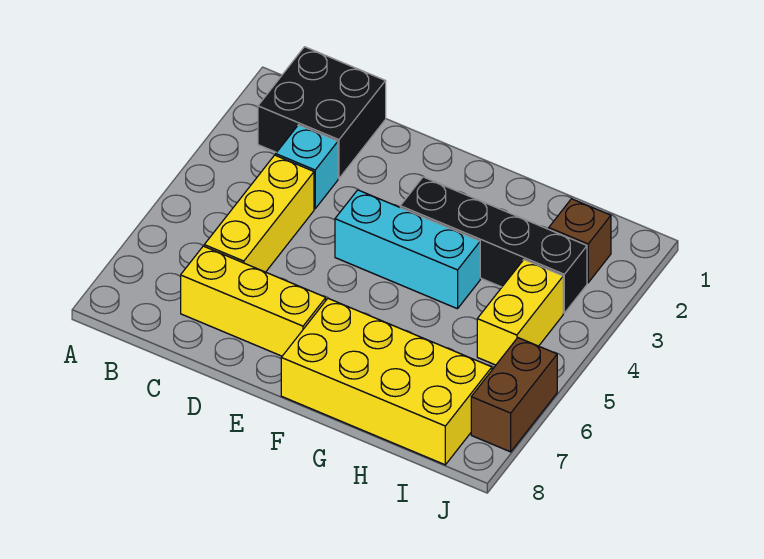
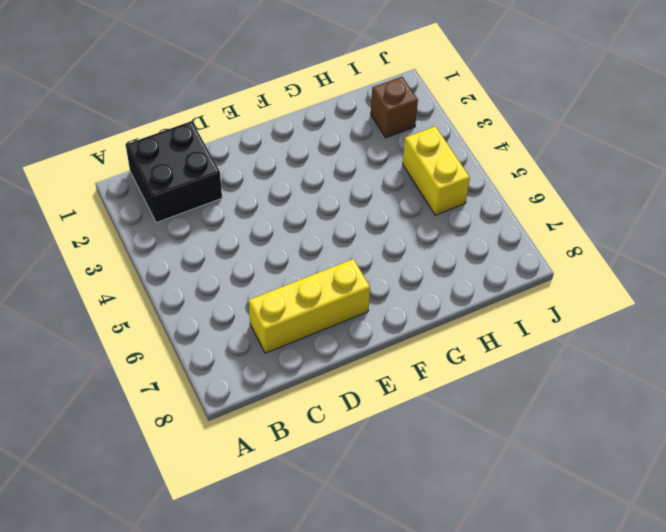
none -> cyan brick C3 level 1
none -> yellow brick C4:C6 level 1

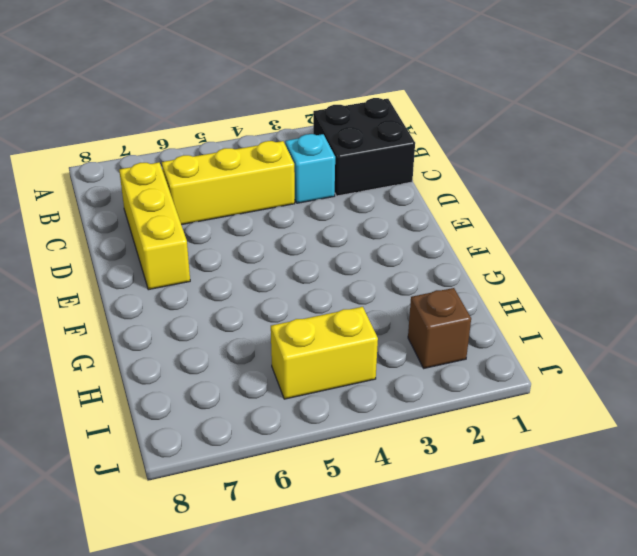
none -> cyan brick E4:G4 level 1
none -> black brick F3:I3 level 1

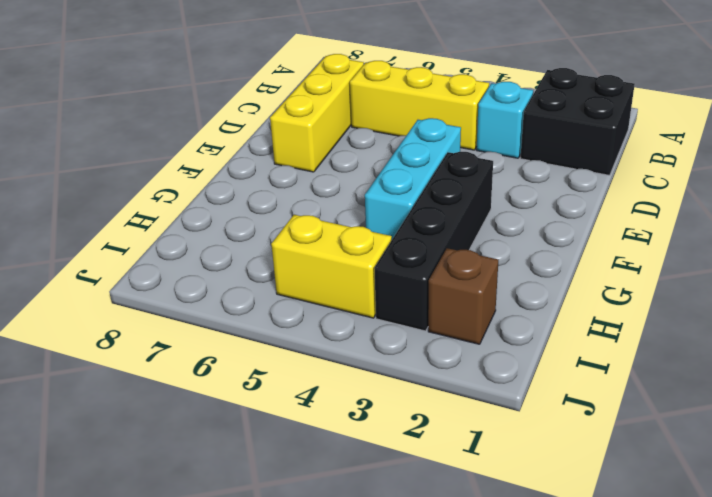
none -> yellow brick F7:I8 level 1
none -> brown brick J6:J7 level 1

